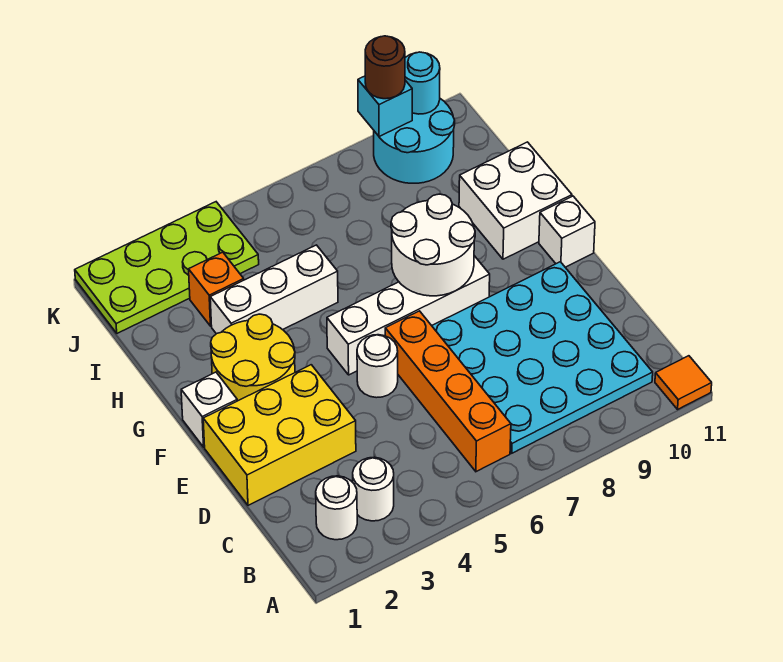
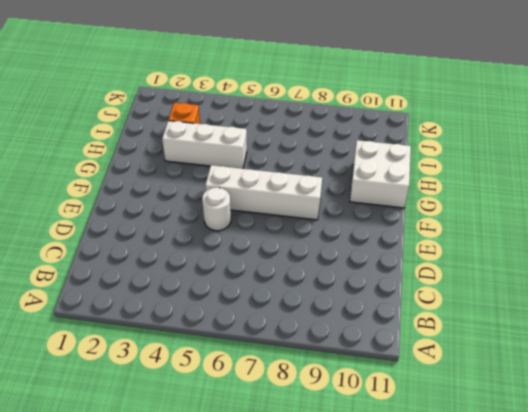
none -> orange tile A11 level 1
none -> white round brick B2 level 1
none -> white round brick B3 level 1

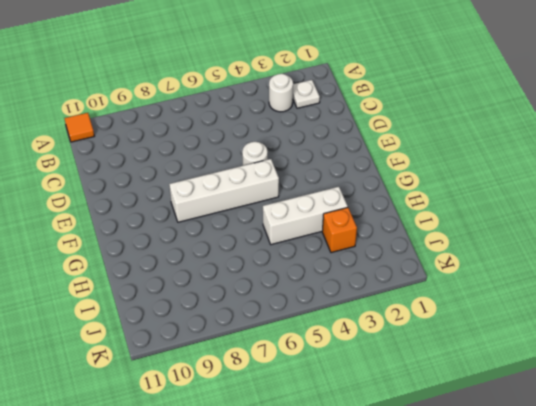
white plate B2 level 1 -> white round brick B2 level 1
none -> orange brick B6:E6 level 1
none -> cyan plate B7:E10 level 1
none -> yellow brick D1:E3 level 1

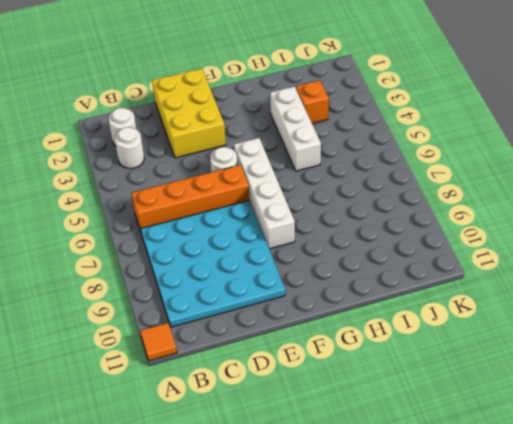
none -> white brick F1 level 1
none -> yellow round brick F2:G3 level 1
none -> white brick F11 level 1

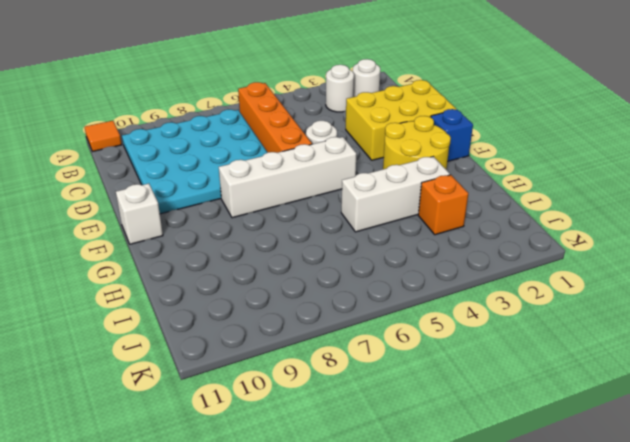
blue brick F1 level 1 -> white brick F1 level 1
none -> white brick G10:H11 level 1
none -> lime plate J1:K4 level 1
none -> cyan round brick J9:K10 level 1

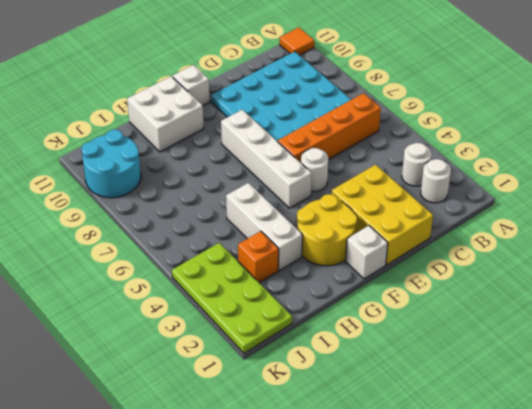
none -> white round brick F7:G8 level 2
none -> cyan brick K9 level 2
none -> cyan round brick K10 level 2

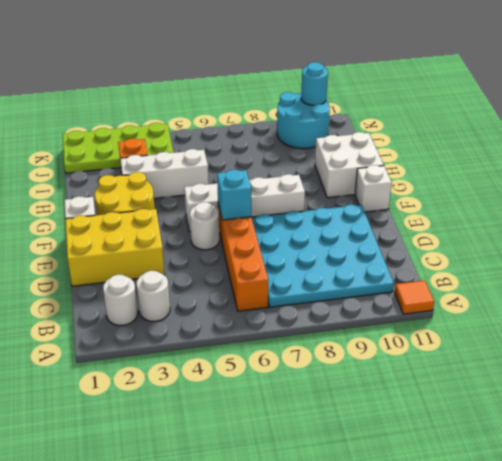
cyan brick E6 level 2 -> cyan brick K9 level 2
none -> white round brick F7:G8 level 2
none -> brown round brick K9 level 3

